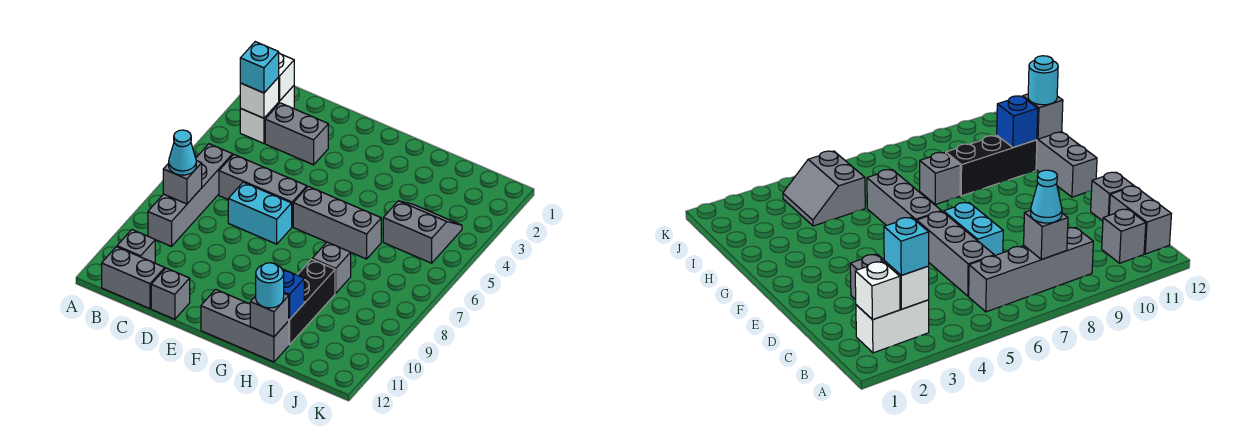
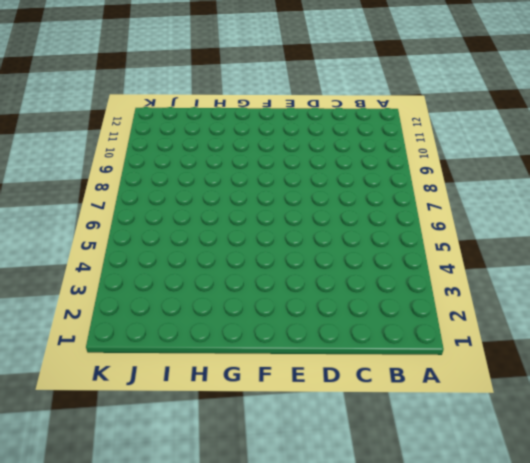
none -> white brick B2:B3 level 1
none -> grey brick B6:B9 level 1
none -> grey brick B11 level 1

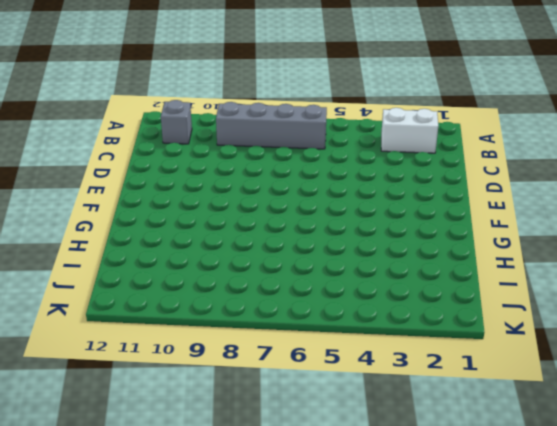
none -> grey brick B12:C12 level 1
none -> grey brick C3:D3 level 1
none -> grey brick C6:E6 level 1

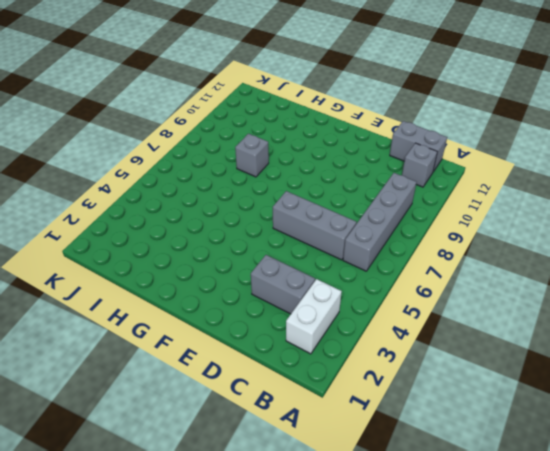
none -> cyan brick D7:E7 level 1
none -> grey brick D12 level 1
none -> grey brick F6:H6 level 1

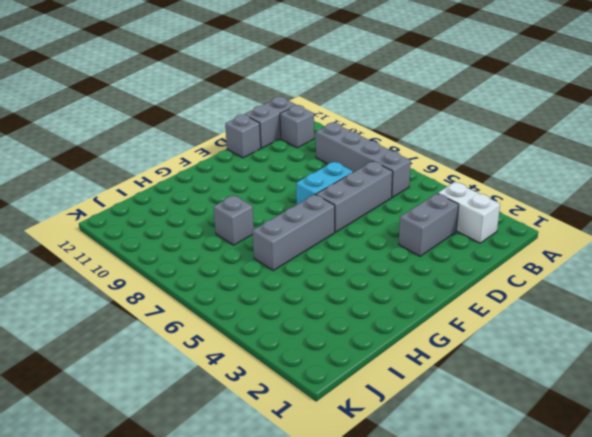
none -> grey brick F12:H12 level 1
none -> black brick H9:H11 level 1
none -> grey slope I4:J5 level 1 top 5

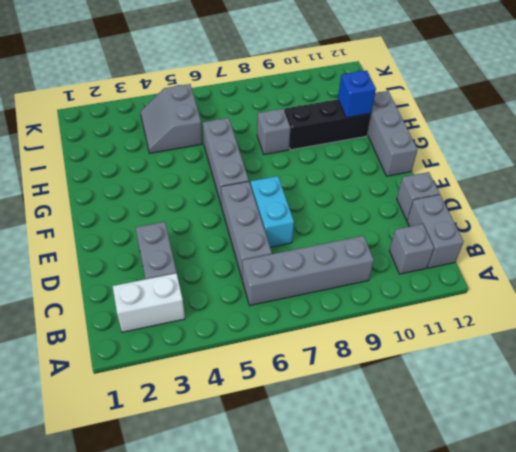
none -> white brick B2 level 2
none -> white brick B3 level 2
none -> grey brick B8 level 2

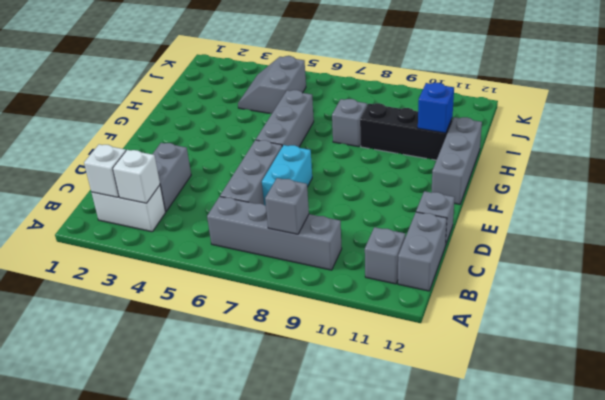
none -> grey brick H12 level 2
none -> cyan brick B3 level 3
none -> cyan cone B8 level 3

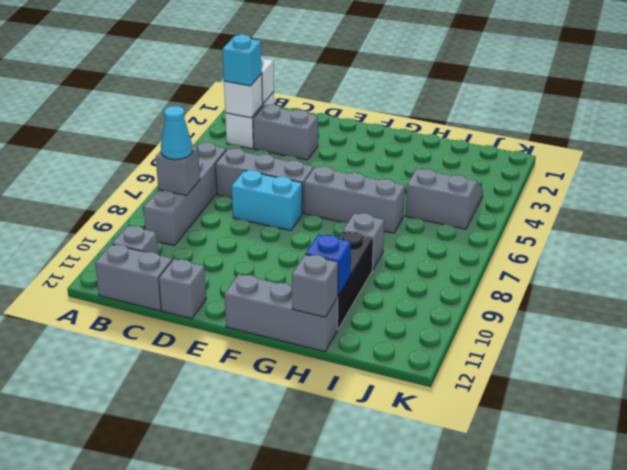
none -> cyan round brick H12 level 3

